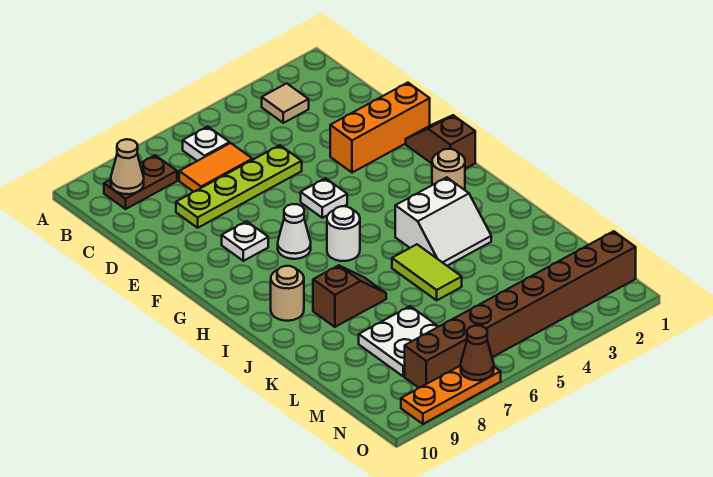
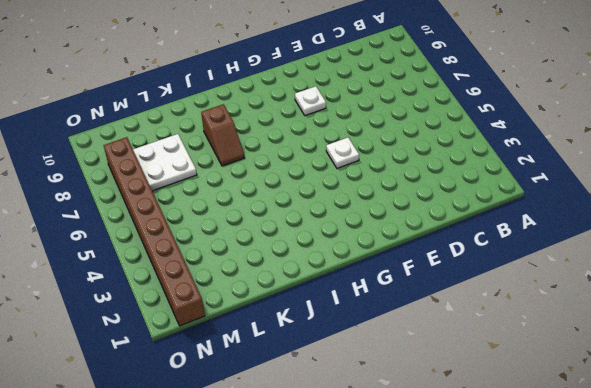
none -> tan tile B3 level 1
none -> white plate B6 level 1
none -> brown plate B8:B9 level 1

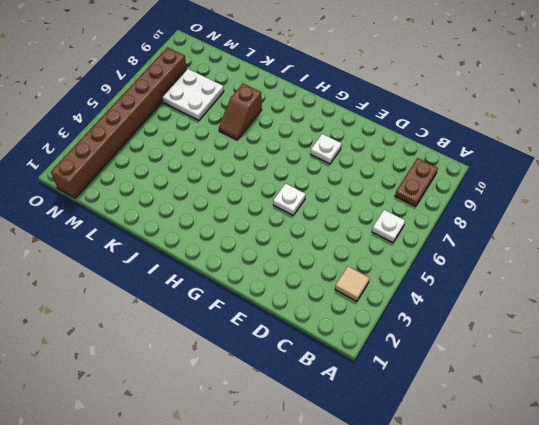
none -> orange tile C6:C7 level 1
none -> lime plate D5:D8 level 1
none -> orange brick E1:E3 level 1

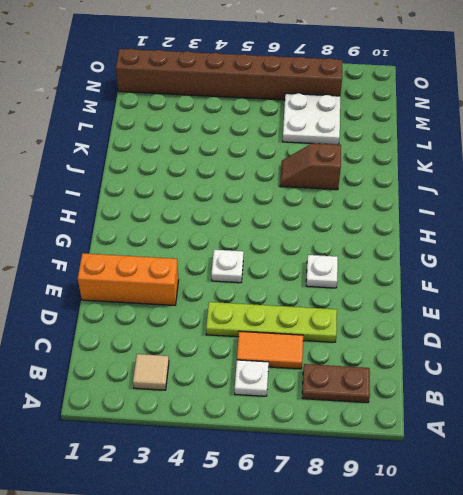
none -> brown slope F1:G1 level 1 top G
none -> white cone G7 level 1
none -> tan round brick H2 level 1

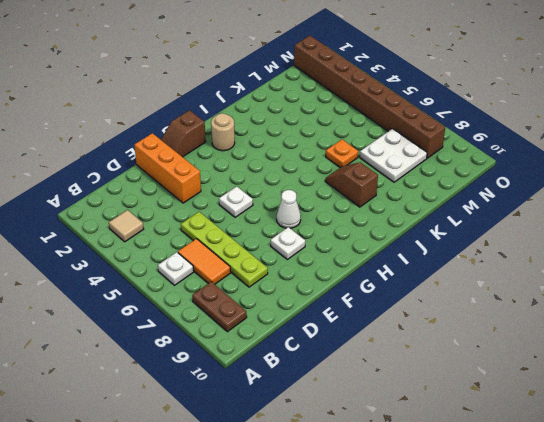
orange plate K6 level 1 -> none
none -> white round brick H6 level 1
none -> white slope I3:J4 level 1 top I
none -> tan round brick I9 level 1

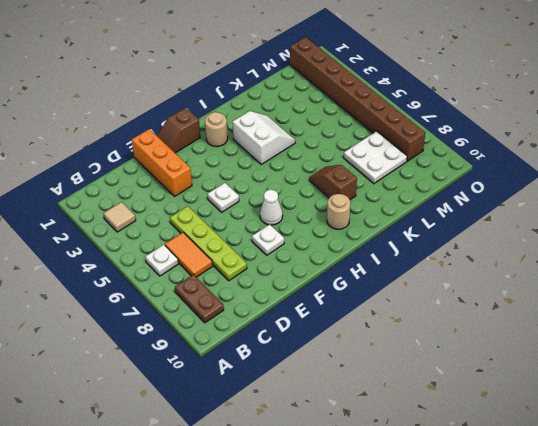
none -> white round brick H6 level 1
none -> lime tile J5:K5 level 1
none -> orange plate O7:O9 level 1

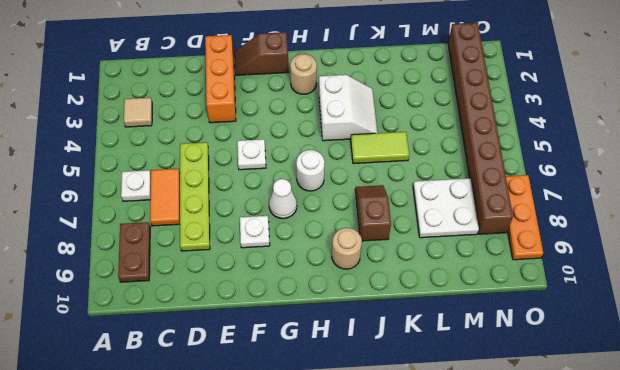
none -> tan cone B9 level 2
none -> brown cone O7 level 2

